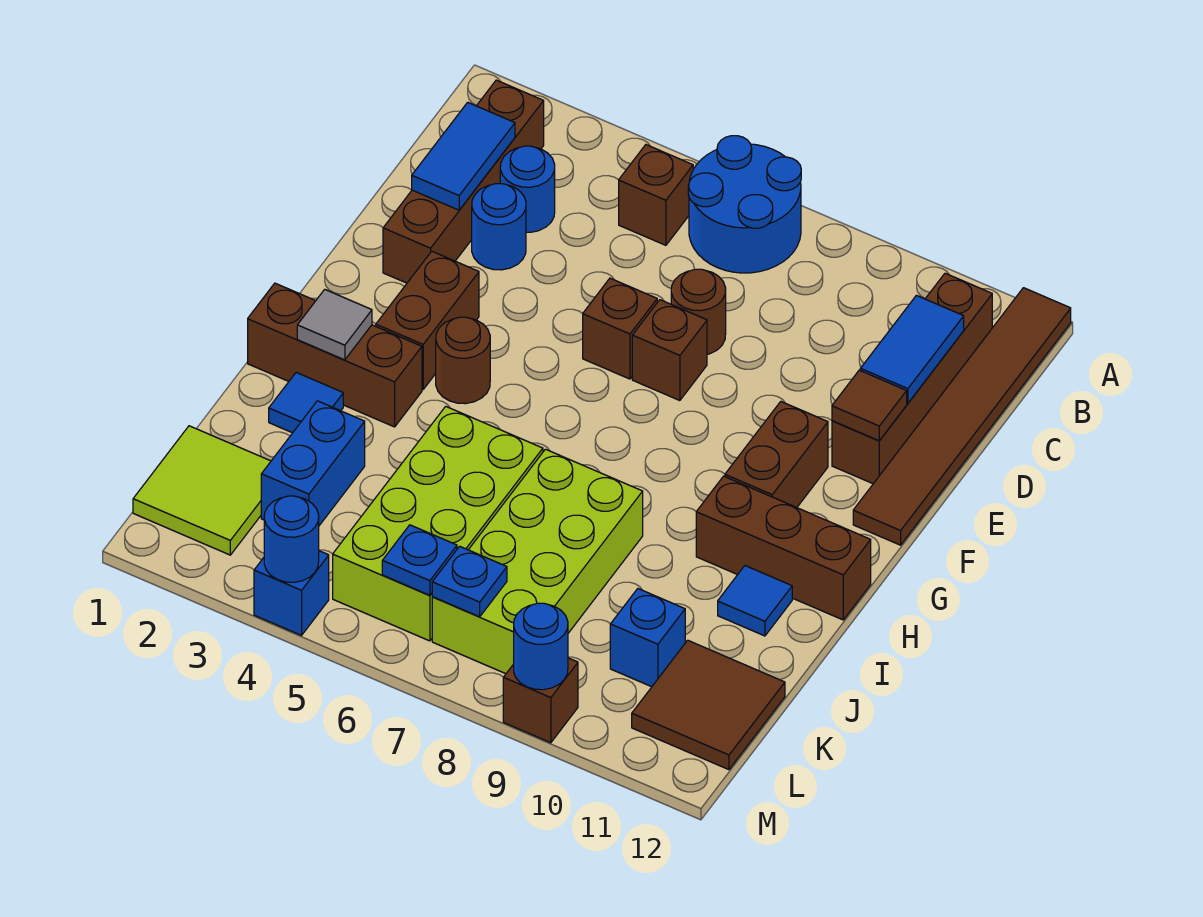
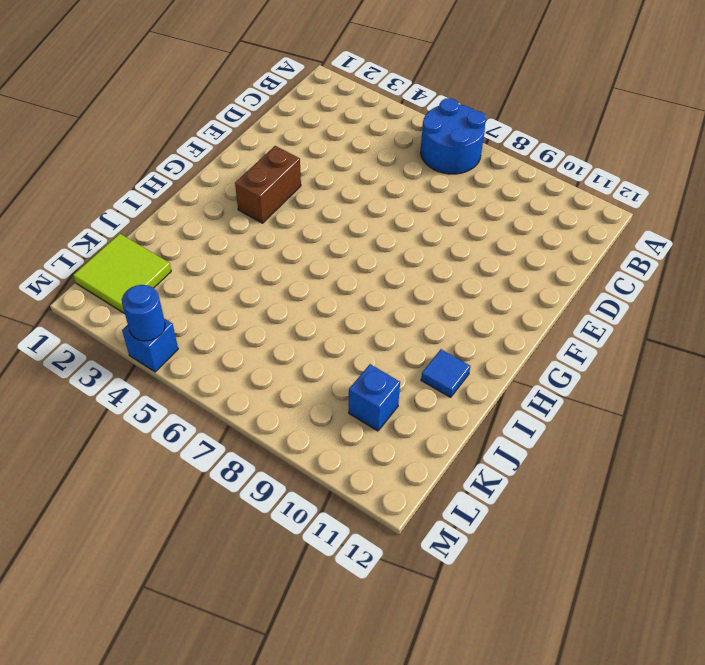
none -> brown tile A12:F12 level 1
none -> brown brick B2:E2 level 1
none -> brown brick B5 level 1
none -> brown brick B11:E11 level 1

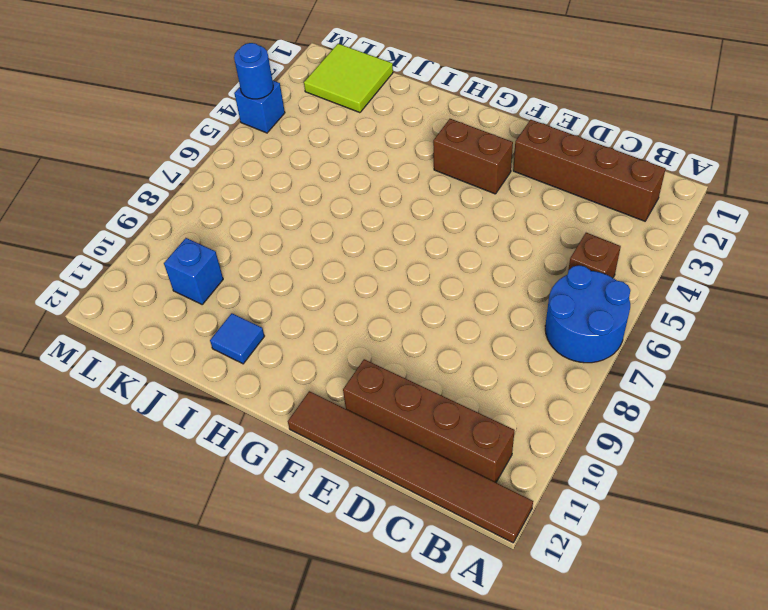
none -> blue round brick C3 level 1
none -> blue round brick D3 level 1
none -> brown round brick D7 level 1
none -> brown brick E6 level 1

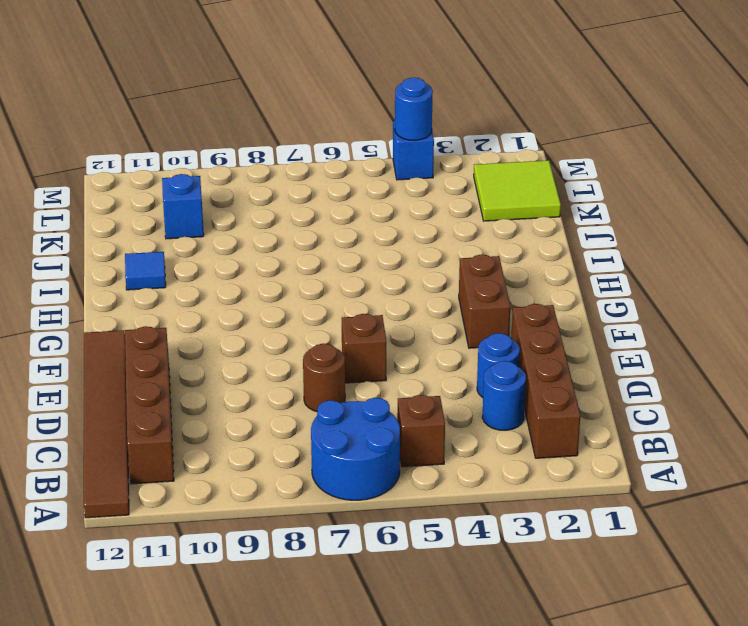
none -> brown brick E7 level 1
none -> brown brick F10:G10 level 1
none -> brown round brick G4 level 1
none -> brown brick H1:H3 level 1

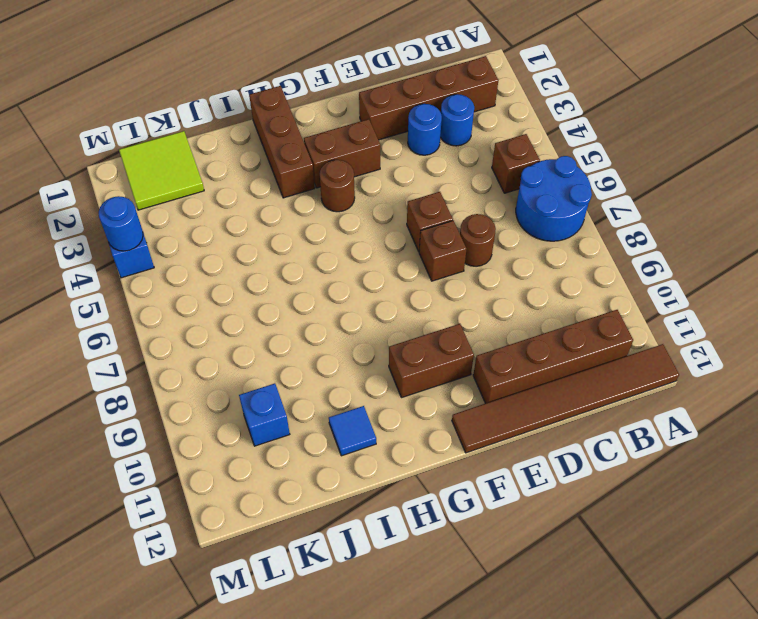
none -> brown brick H10:H12 level 1
none -> blue tile I2 level 1
none -> lime brick I5:L6 level 1
none -> lime brick I7:L8 level 1

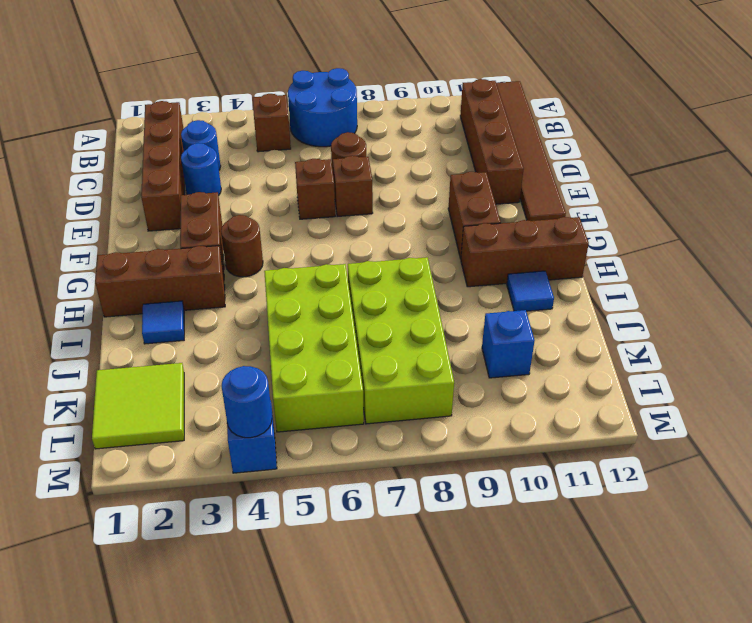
none -> blue brick J3:K3 level 1
none -> brown tile K11:L12 level 1
none -> brown brick M9 level 1
none -> blue tile C2:D2 level 2

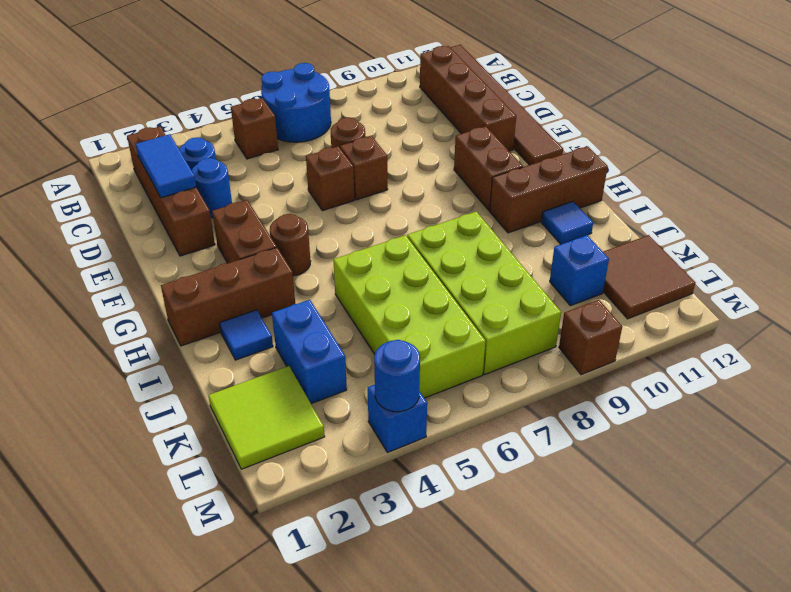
none -> blue tile C11:D11 level 2
none -> brown tile E11 level 2
none -> grey tile H2 level 2
none -> blue plate L6 level 2

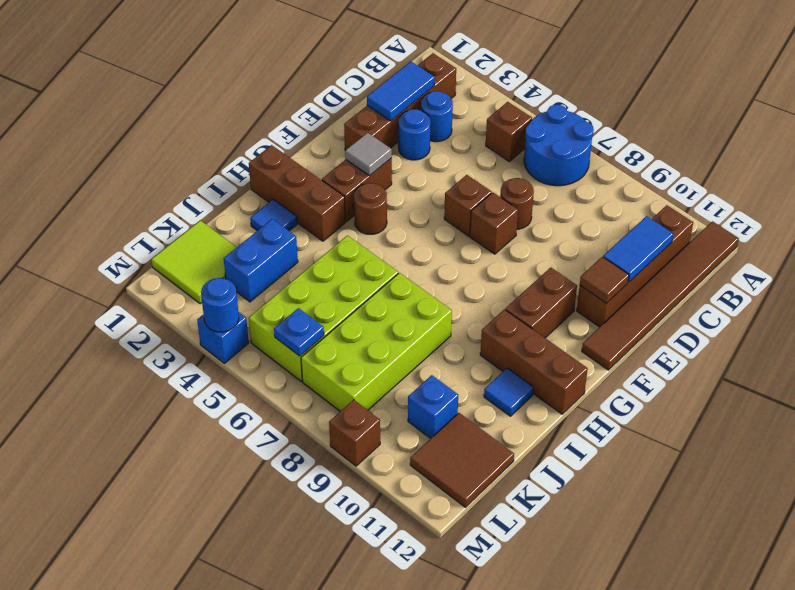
grey tile F3 level 2 -> grey tile H2 level 2
none -> blue plate L7 level 2
none -> blue round brick M9 level 2

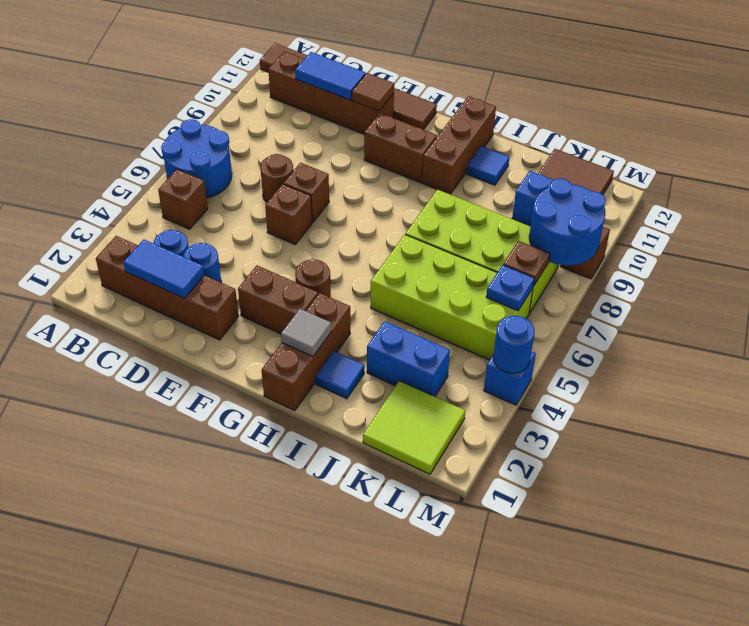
brown plate L7 level 2 -> blue plate L7 level 2
blue round brick L8:M9 level 2 -> blue round brick M9 level 2

